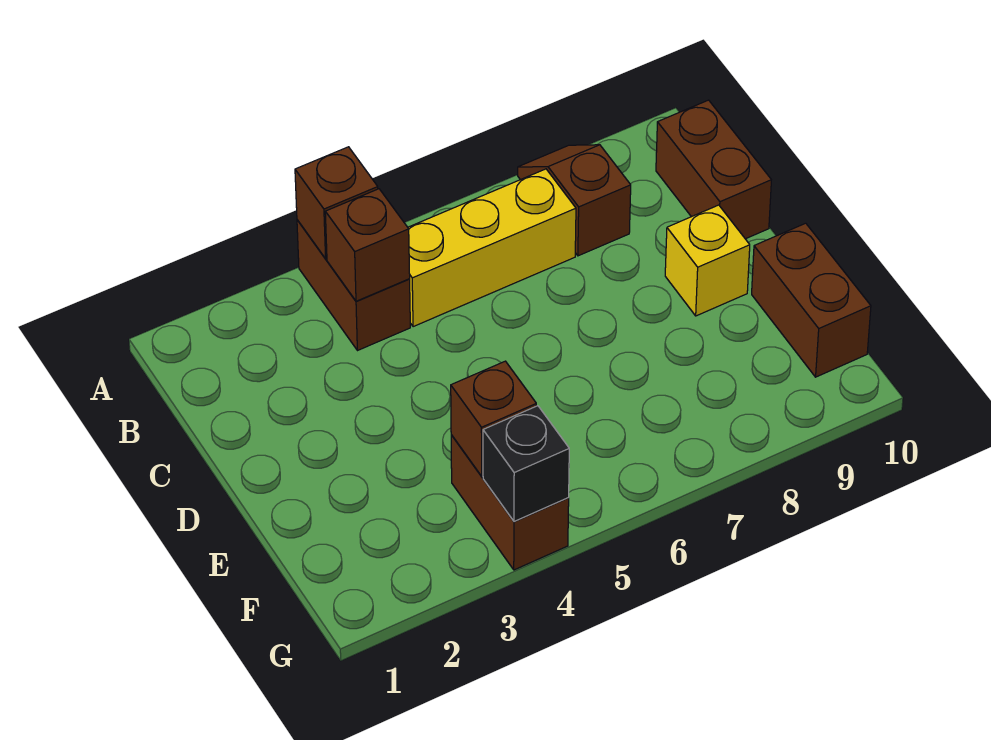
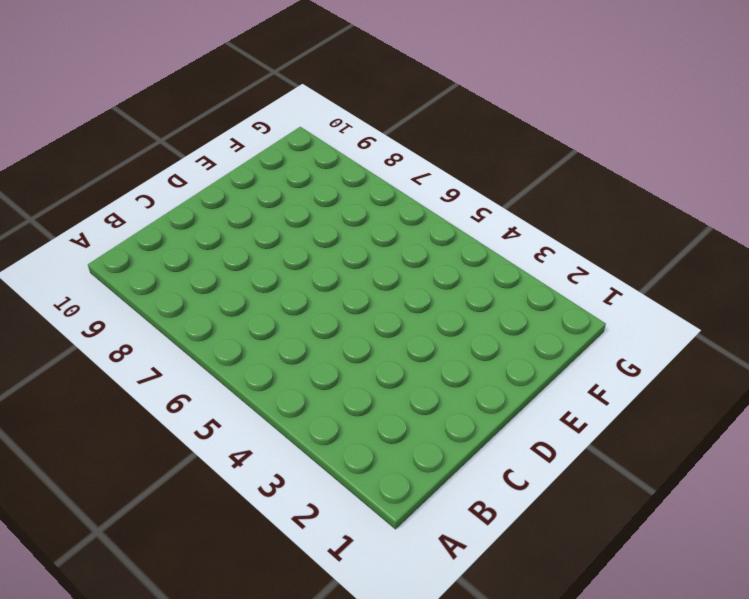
none -> brown brick A4:B4 level 1
none -> brown slope A8:B8 level 1 top B

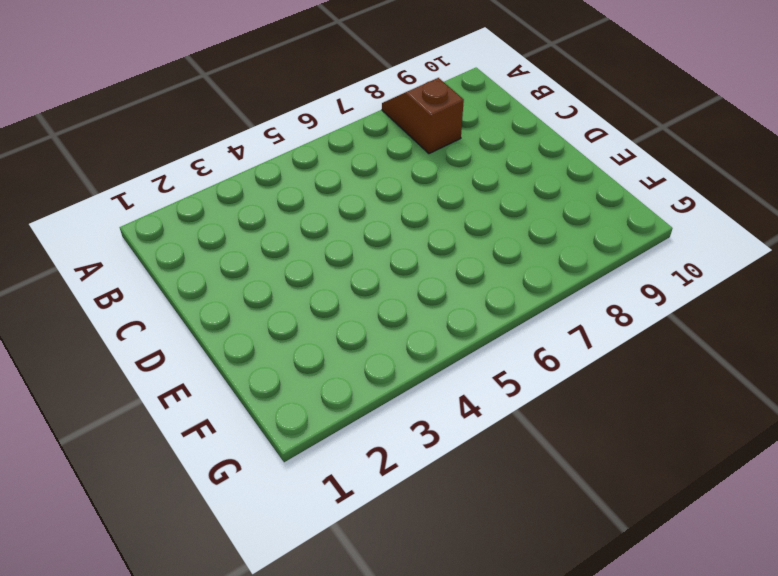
none -> brown brick A4:B4 level 1
none -> yellow brick B5:B7 level 1

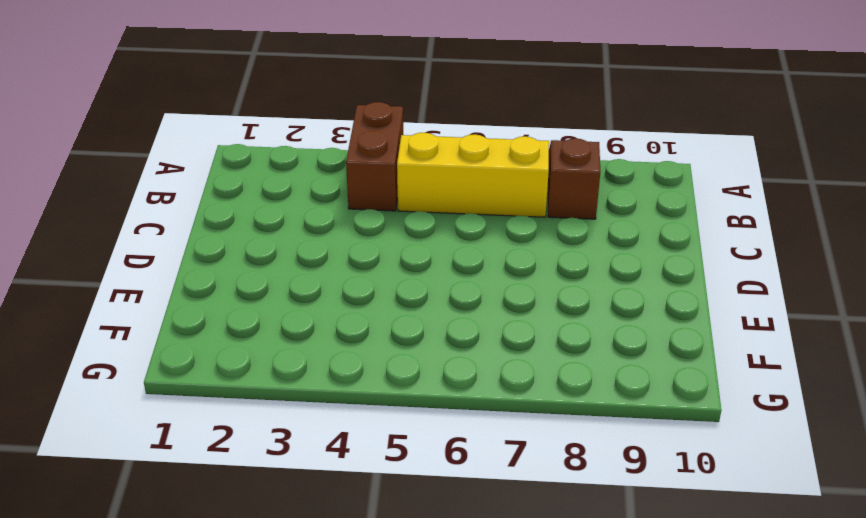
none -> brown brick B10:C10 level 1
none -> yellow brick D9 level 1

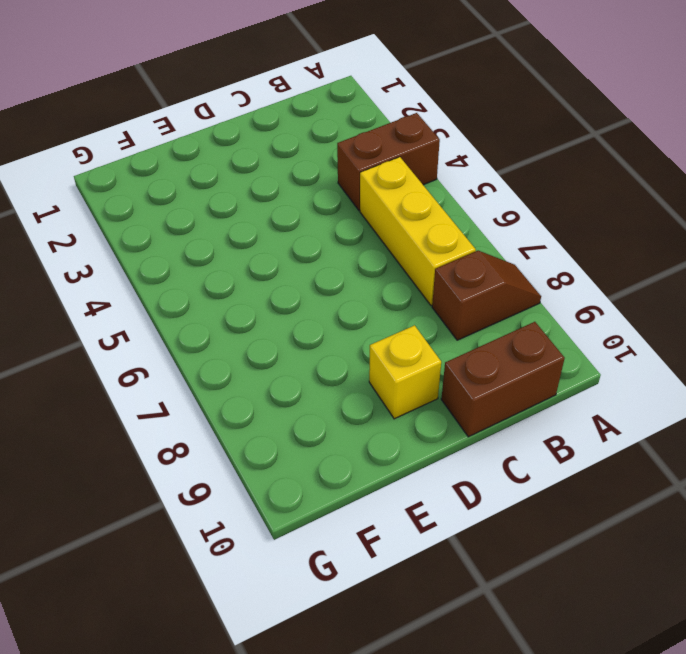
none -> brown brick E10:F10 level 1
none -> brown brick F4:G4 level 1

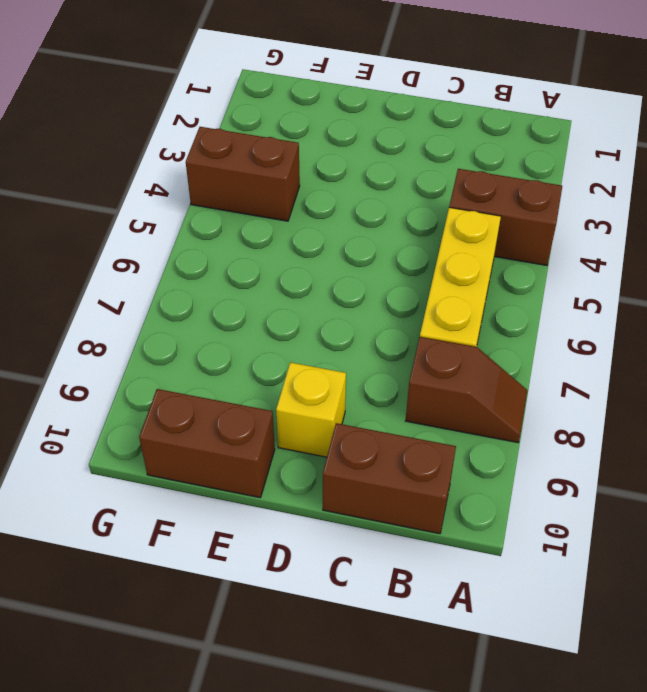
none -> brown brick A4 level 2
none -> brown brick B4 level 2

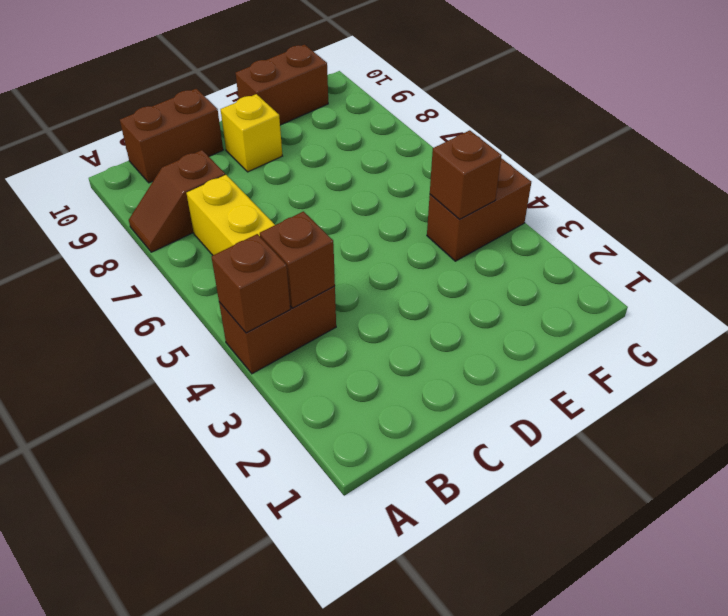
none -> black brick G4 level 2

